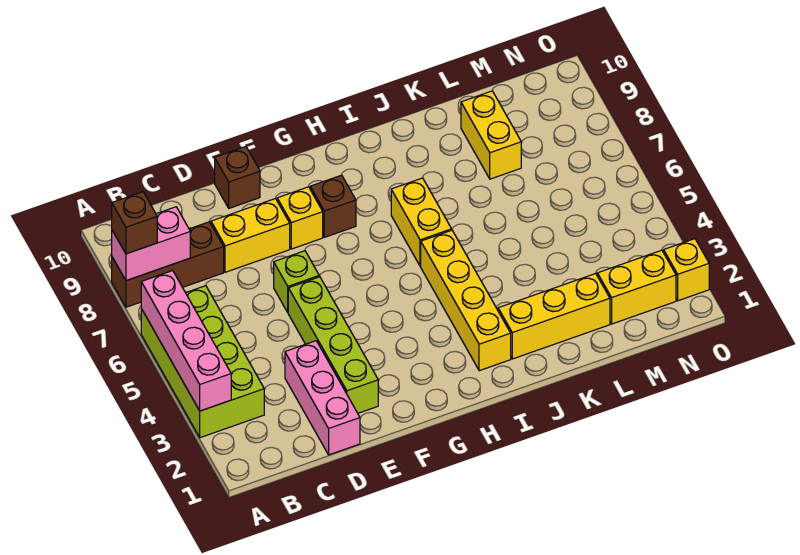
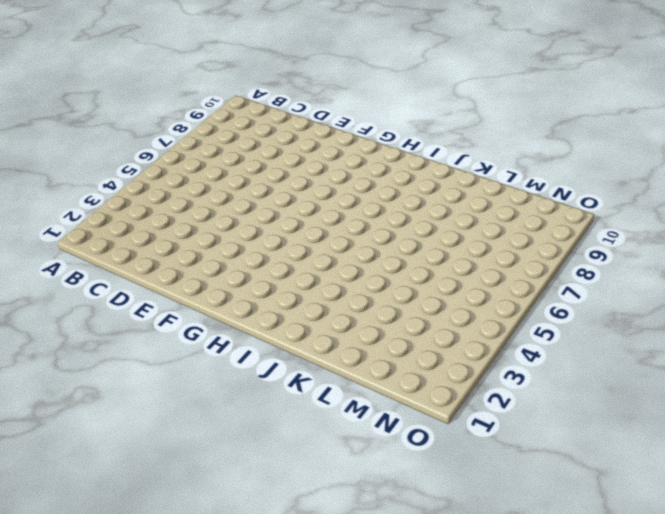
none -> lime brick A3:B6 level 1
none -> brown brick A8:C8 level 1
none -> pink brick D1:D3 level 1

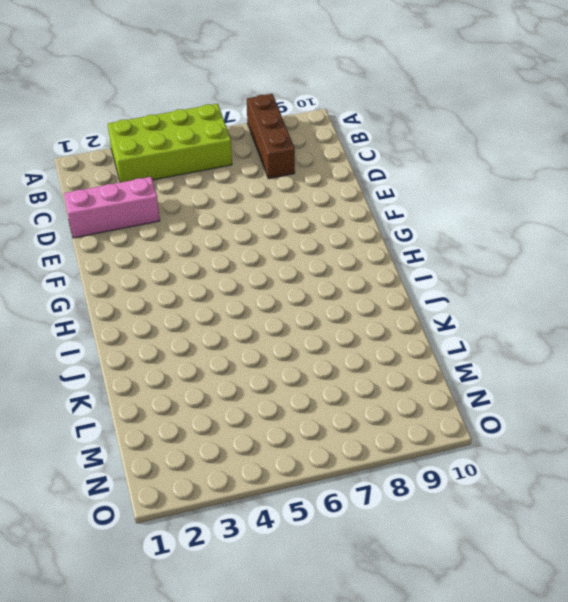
none -> yellow brick D8:E8 level 1
none -> lime brick E2:E5 level 1
none -> lime brick E6 level 1

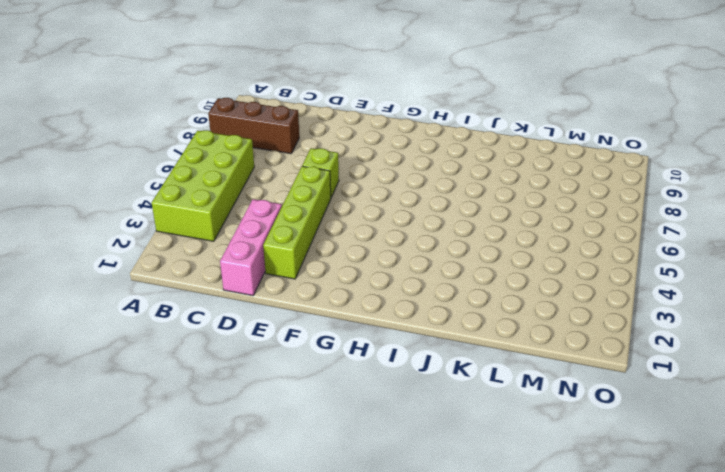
none -> yellow brick D8:E8 level 1
none -> brown brick E10 level 1
none -> yellow brick F8 level 1

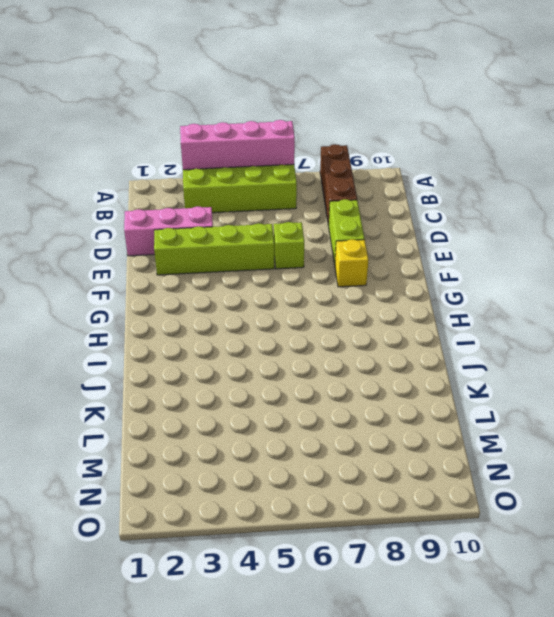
lime brick D8:E8 level 1 -> yellow brick D8:E8 level 1
none -> brown brick E10 level 1
none -> brown brick G8 level 1
none -> yellow brick I2:I5 level 1

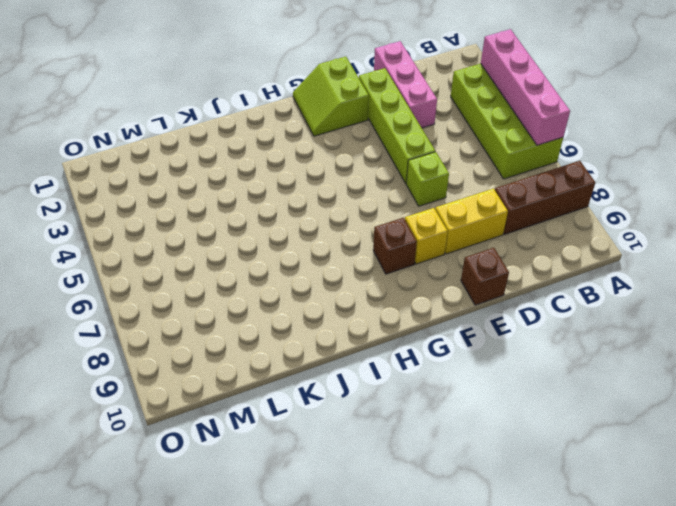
lime slope F1:G2 level 1 top F -> none
none -> yellow brick I2:I5 level 1
none -> yellow brick I6:I7 level 1
none -> yellow brick J2:L2 level 1

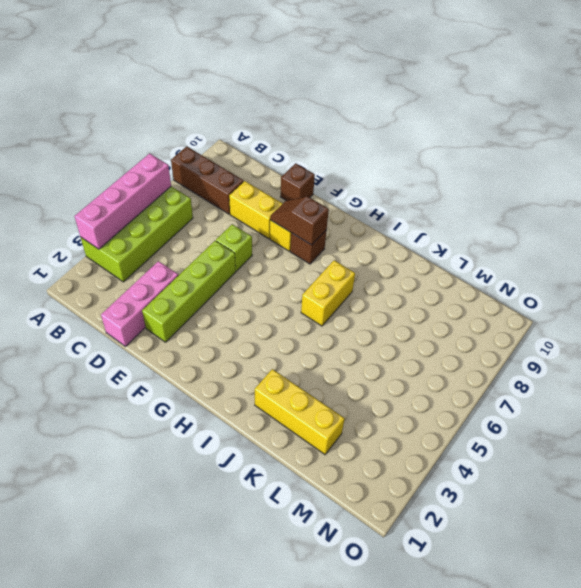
brown slope F8:G8 level 2 top G -> none
none -> yellow brick I2:I5 level 1
none -> yellow brick L8:L9 level 1
none -> yellow brick M2:N2 level 1

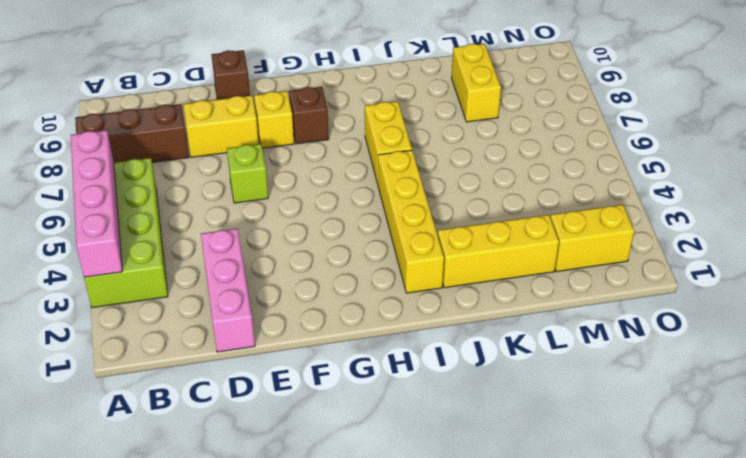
none -> lime brick E2:E5 level 1
none -> yellow brick O2 level 1
none -> pink brick A8:B8 level 2

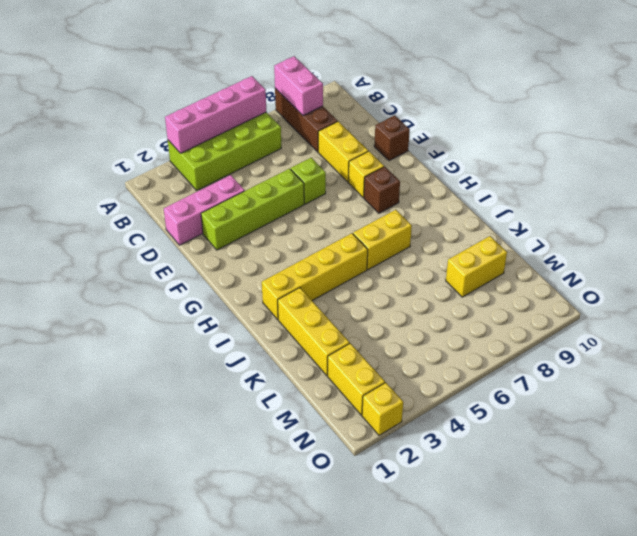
none -> brown brick A8 level 3

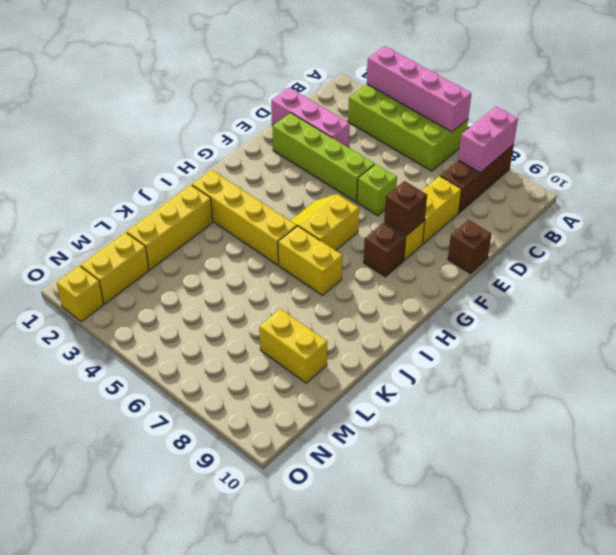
brown brick F8 level 2 -> brown brick A8 level 3
yellow slope G5:H6 level 1 top 6 -> none

